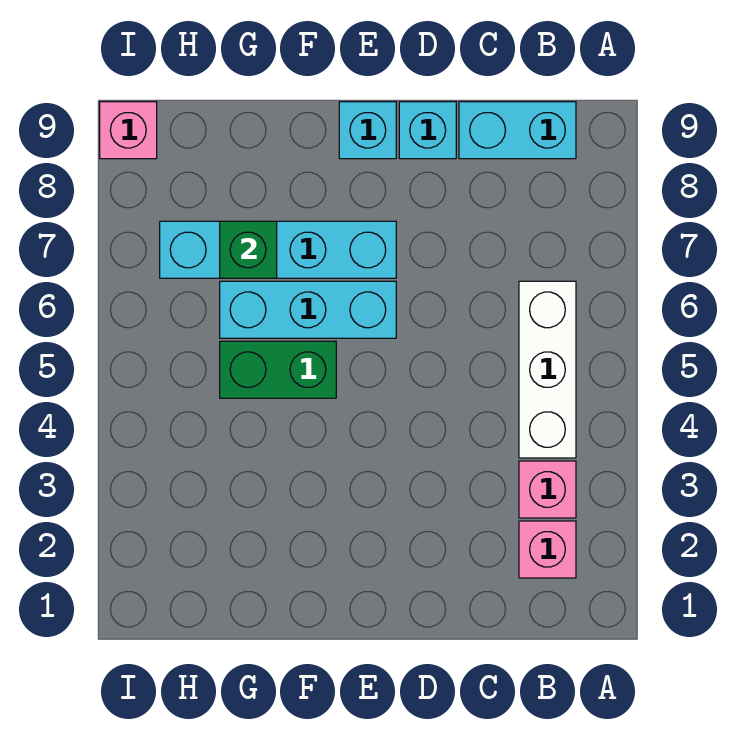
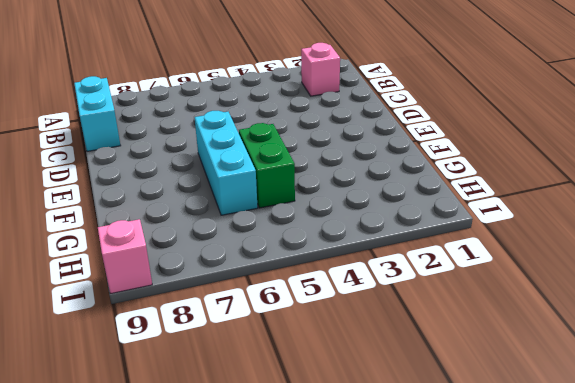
none -> pink brick B3 level 1
none -> white brick B4:B6 level 1

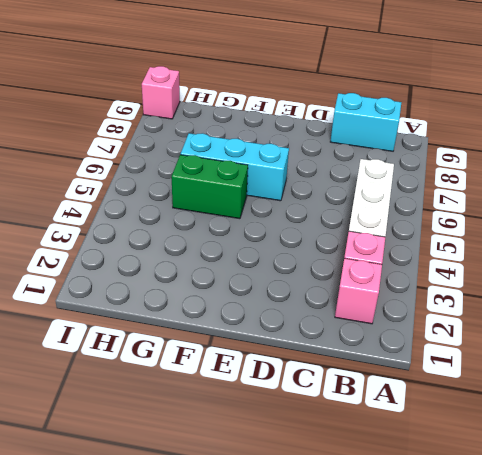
none -> cyan brick D9 level 1
none -> cyan brick E7:H7 level 1

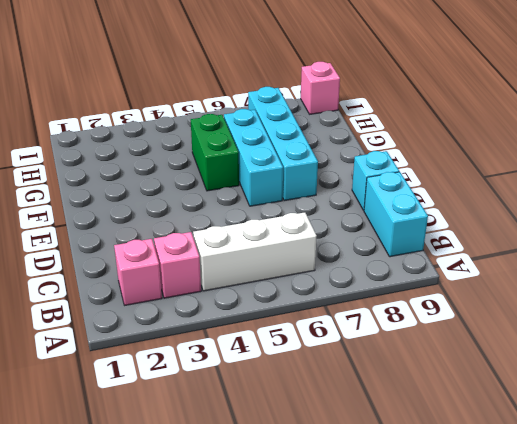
none -> cyan brick E9 level 1
none -> green brick G7 level 2

